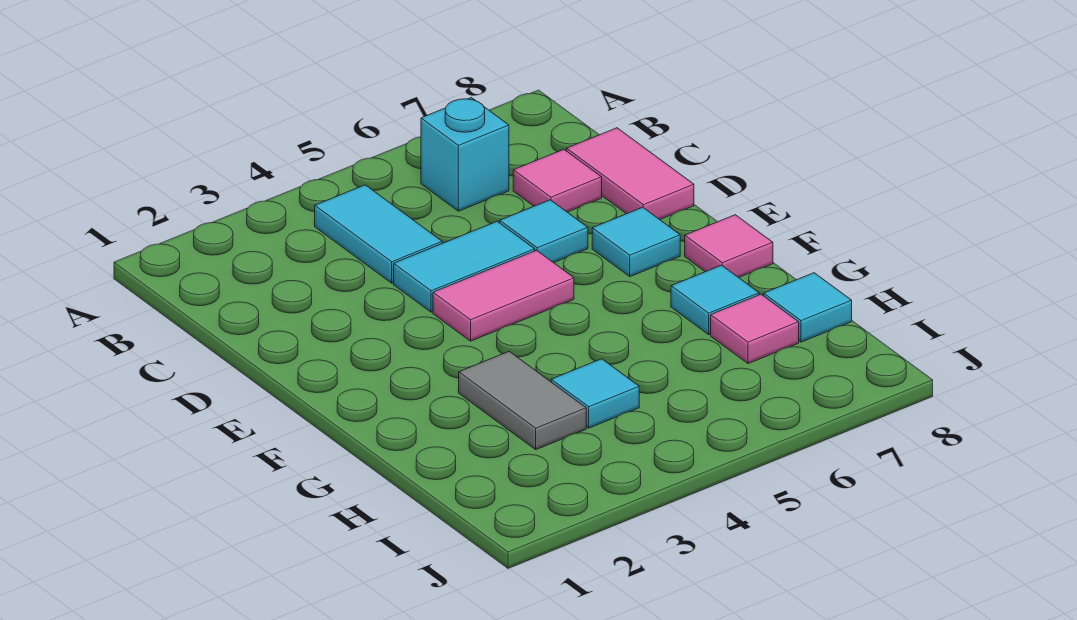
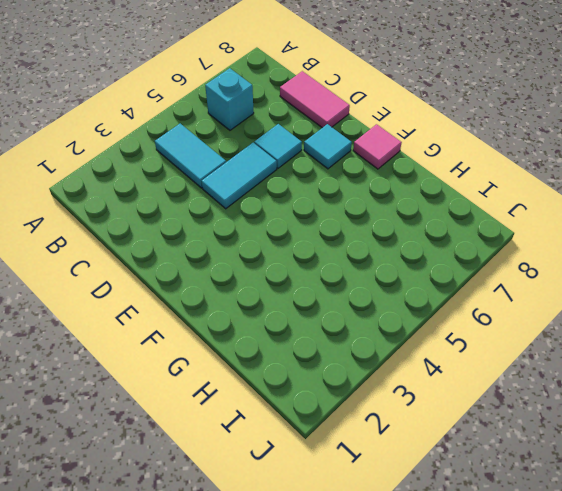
none -> pink tile C7 level 1
none -> pink tile E4:E5 level 1
none -> grey tile G3:H3 level 1

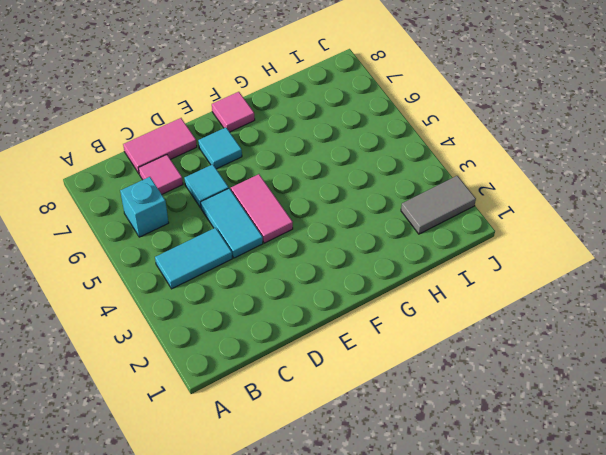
grey tile I2:J2 level 1 -> grey tile G3:H3 level 1
none -> cyan tile G7 level 1
none -> cyan tile H4 level 1
none -> pink tile H7 level 1

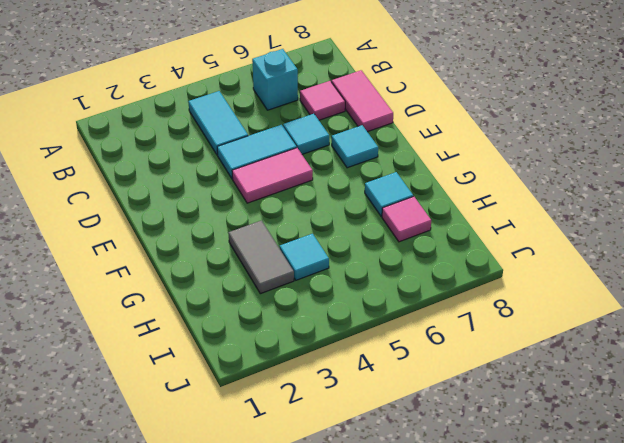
none -> pink tile F8 level 1
none -> cyan tile H8 level 1

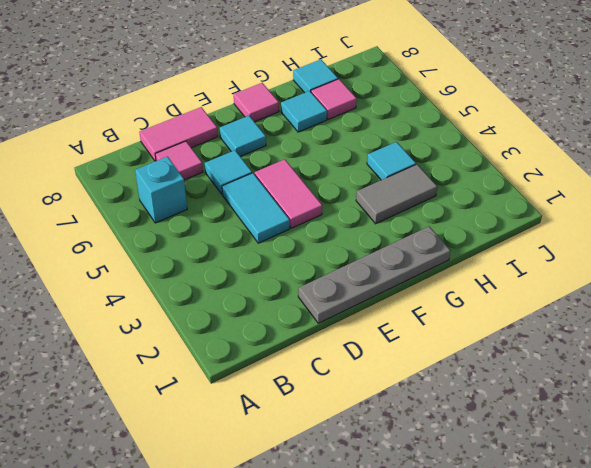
grey plate D1:G1 level 1 -> none
none -> cyan tile B4:C4 level 1

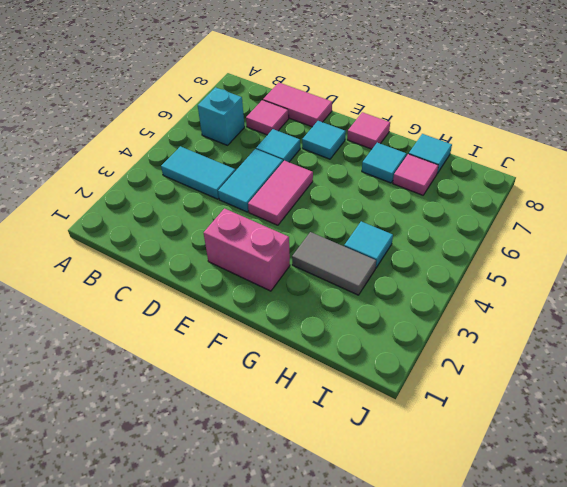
pink brick E2:F2 level 1 -> none

